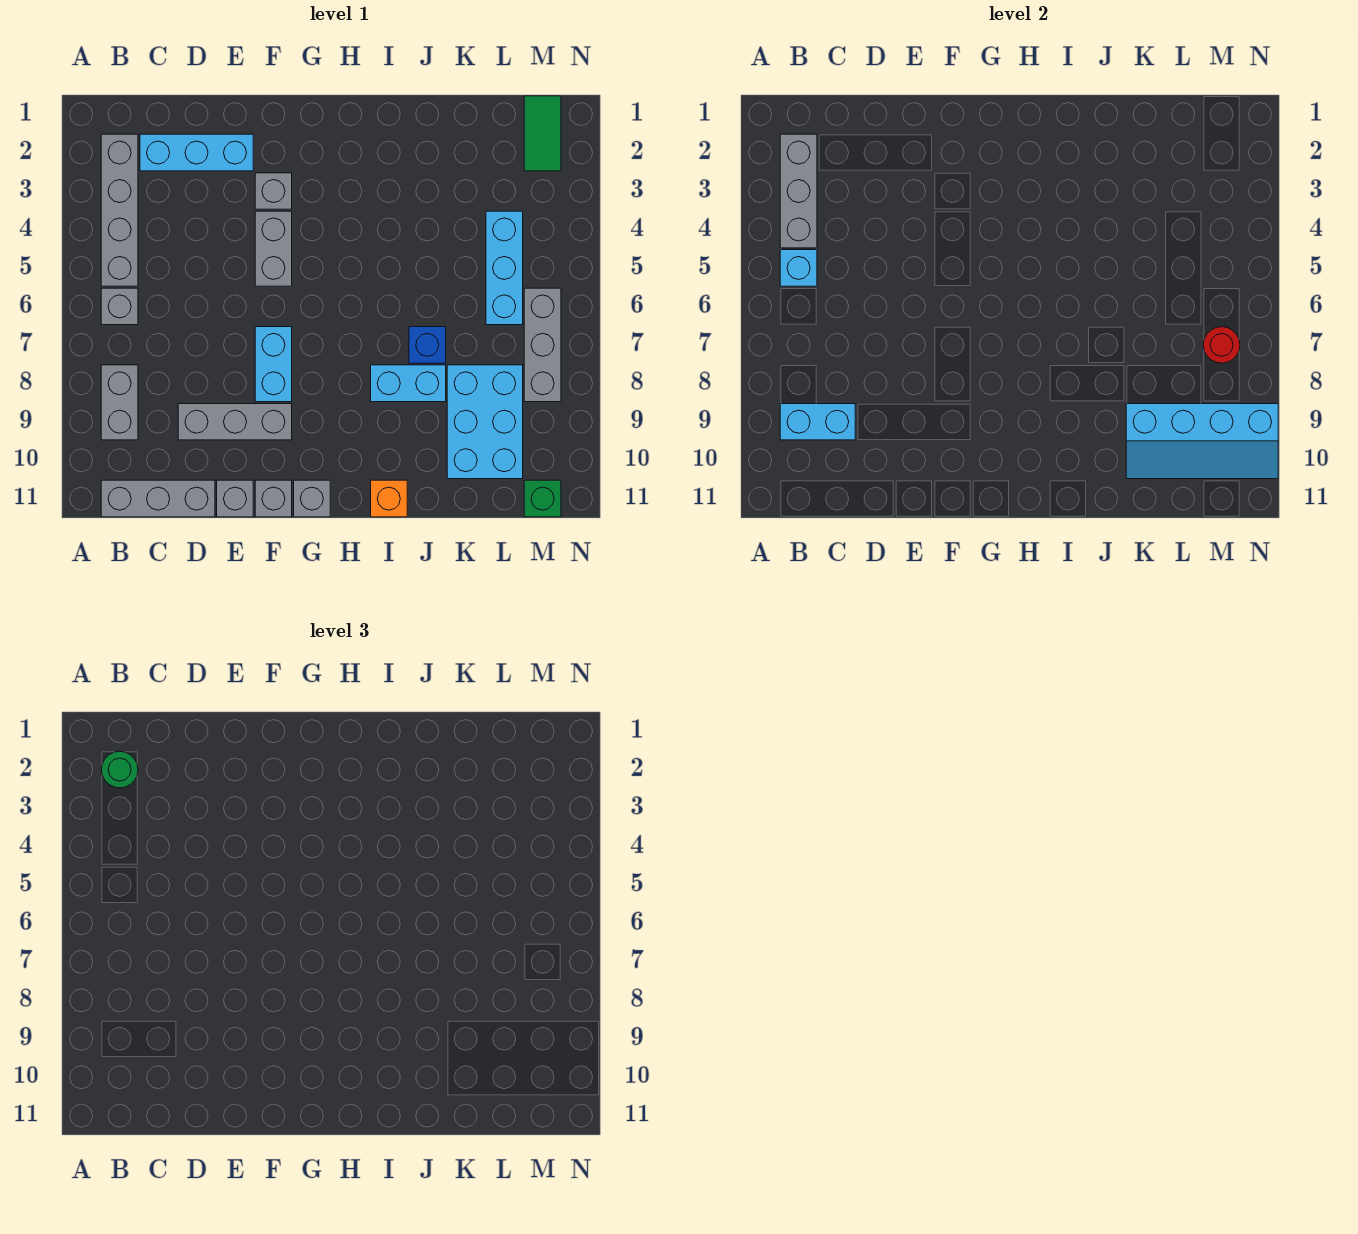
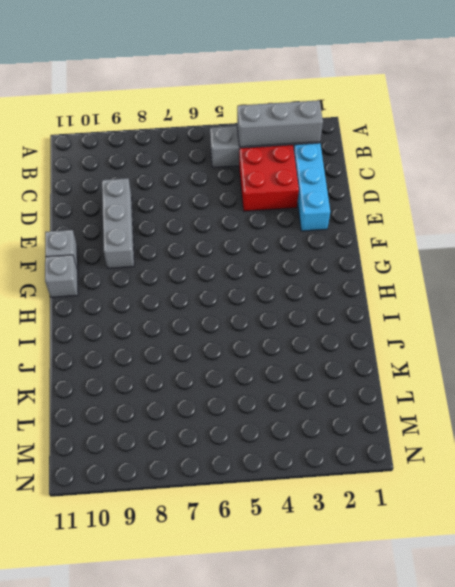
red brick C3:D4 level 1 -> none
none -> grey brick B6 level 1
none -> grey brick B8:B9 level 1
none -> grey brick B11:D11 level 1

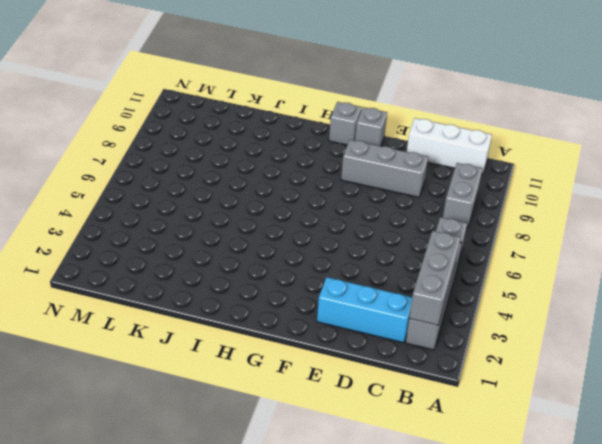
white brick B11:D11 level 1 -> grey brick B11:D11 level 1
none -> grey brick E11 level 1
none -> grey brick F3 level 1
none -> grey brick F4:F5 level 1

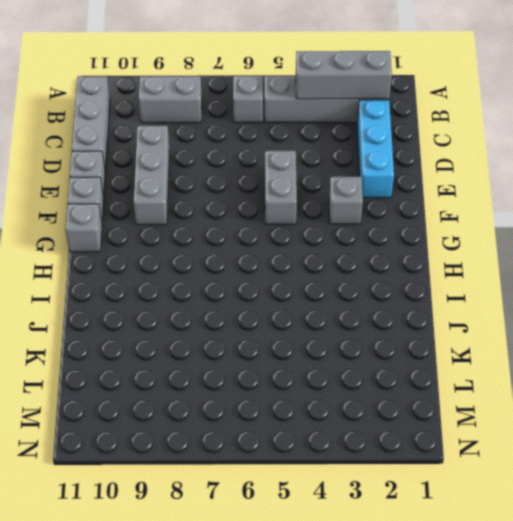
grey brick E5:F5 level 1 -> grey brick F4:F5 level 1
none -> cyan brick F7:F8 level 1
none -> cyan brick I8:J8 level 1
none -> orange brick I11 level 1

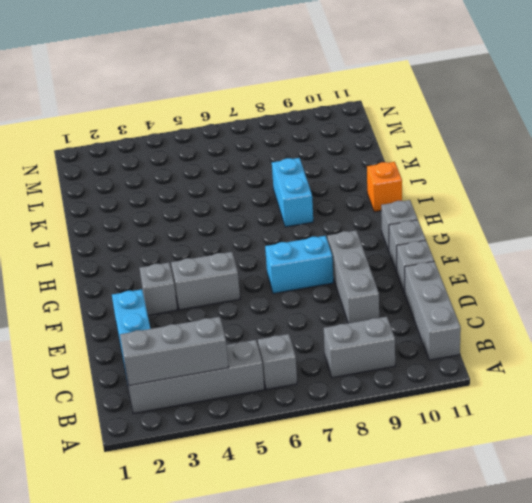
none -> blue brick J7 level 1
none -> cyan brick K8:L10 level 1
none -> cyan brick L4:L6 level 1

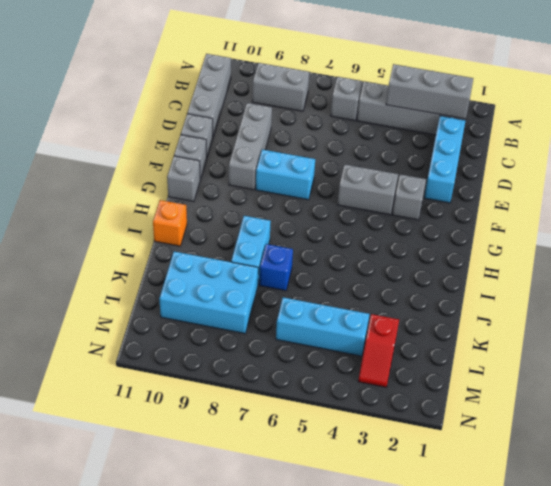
red slope L3:M3 level 1 top L -> none
none -> green tile M1:M2 level 1
none -> grey brick M6:M8 level 1
none -> green brick M11 level 1

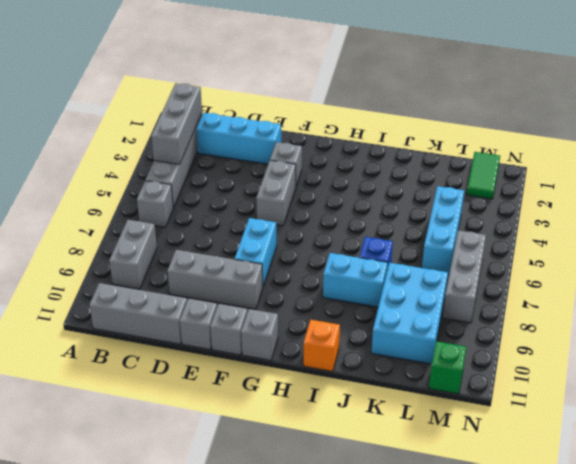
none -> cyan brick B5 level 2
none -> cyan brick B9:C9 level 2
none -> cyan slope K9:N10 level 2 top 9

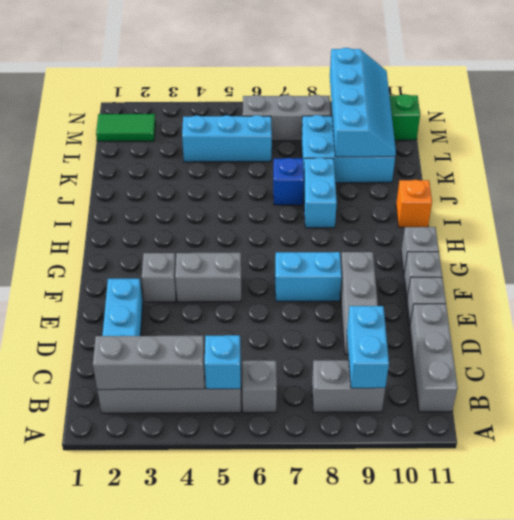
none -> red round brick M7 level 2
none -> green round brick B2 level 3

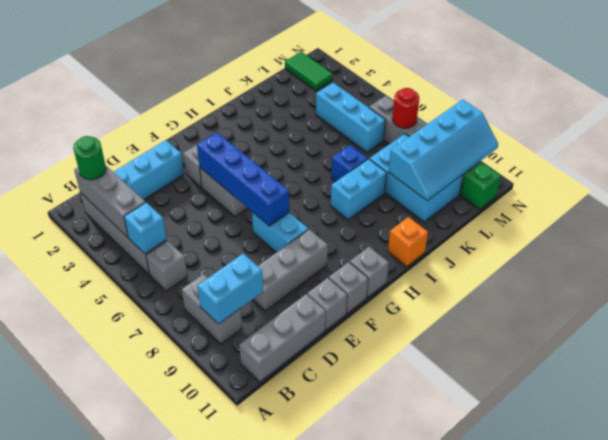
blue brick F4:F7 level 2 -> none

